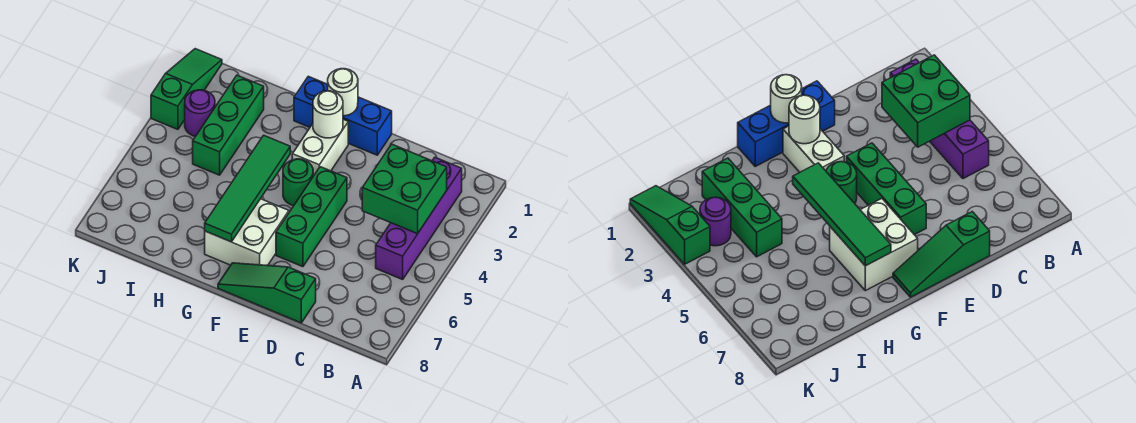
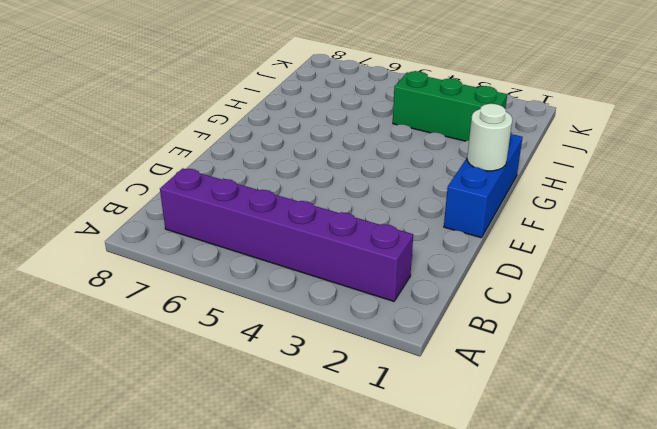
purple brick B2:B7 level 1 -> purple brick B2:B5 level 1
none -> green slope D8:F8 level 1 top D
none -> green brick E4:E6 level 1
none -> white brick F2:F3 level 1

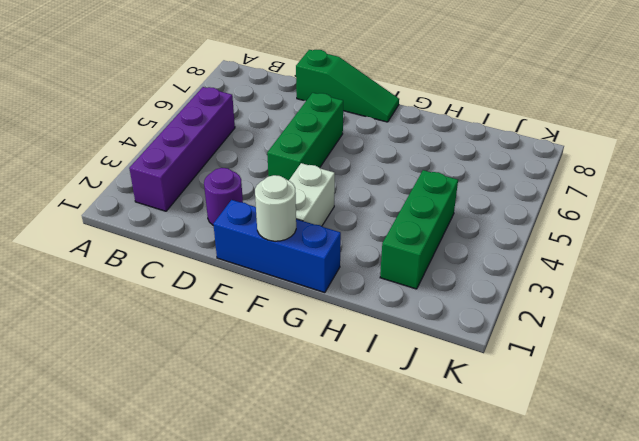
purple round brick D2 level 1 -> purple round brick J3 level 1
none -> green round brick F4 level 1
none -> white brick F6:G7 level 1
none -> green slope K1:K3 level 1 top 3

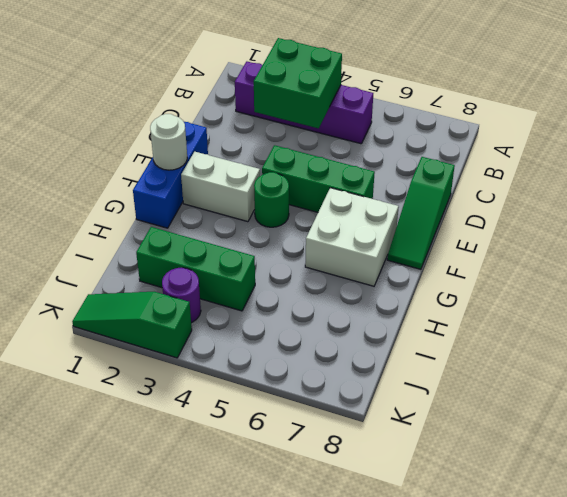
none -> white round brick F2 level 2
none -> green tile G4:G7 level 2

